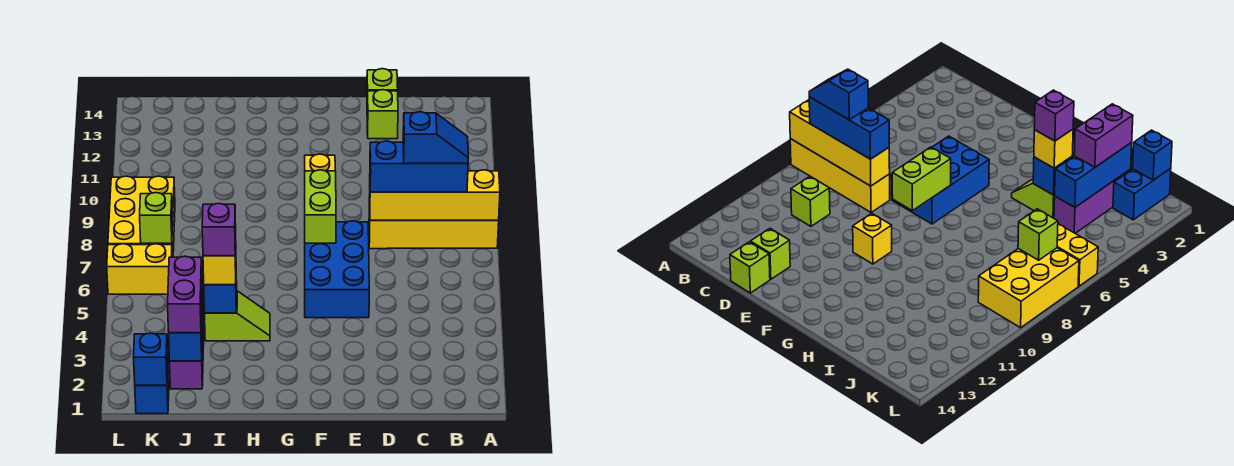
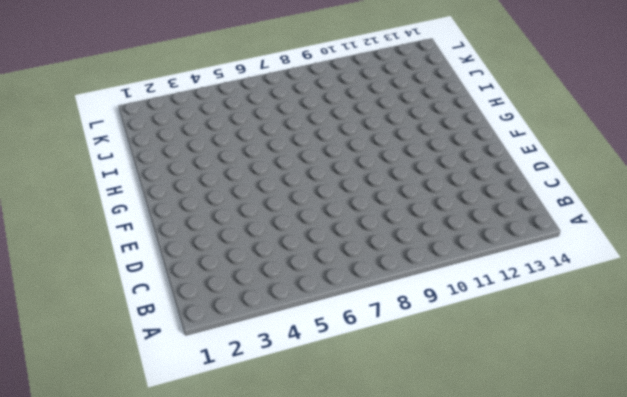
none -> yellow brick A8:D8 level 1
none -> lime brick C10 level 1
none -> lime brick D13 level 1

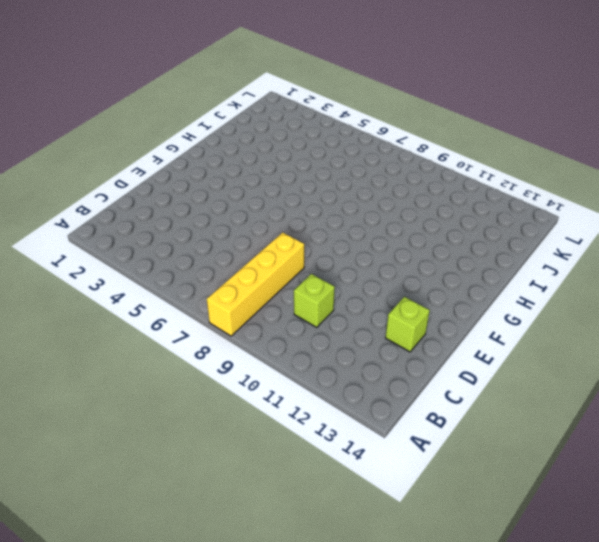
none -> lime brick D14 level 1
none -> blue brick E5:F7 level 1
none -> yellow brick F10 level 1

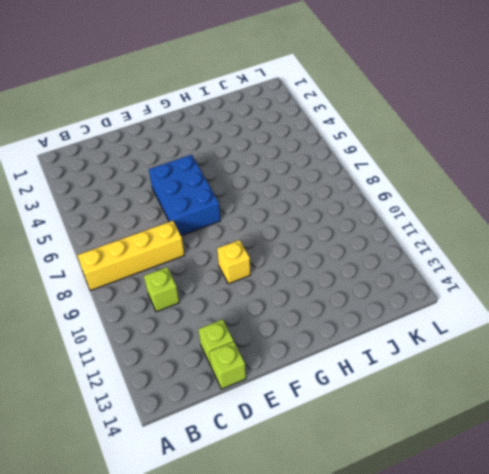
none -> lime slope H4:I4 level 1 top I
none -> purple brick J2:J4 level 1
none -> blue brick K1:K2 level 1

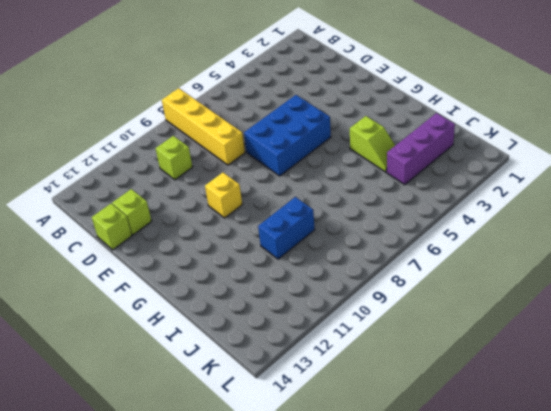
lime slope H4:I4 level 1 top H -> lime slope H4:I4 level 1 top I
blue brick I9:I10 level 1 -> blue brick K1:K2 level 1
none -> yellow brick K6:L6 level 1
none -> yellow brick K7:L9 level 1
none -> yellow brick A8:D8 level 2

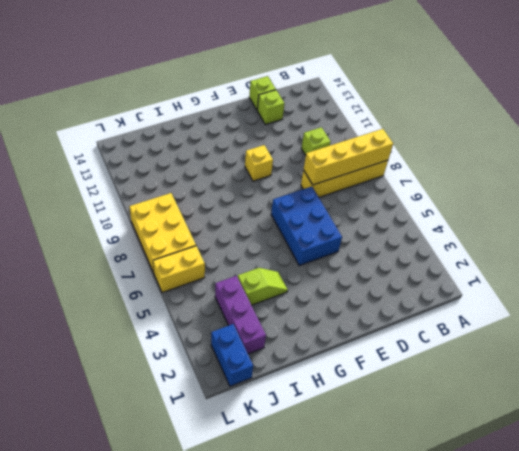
none -> lime brick F7:F8 level 2
none -> blue brick I4 level 2
none -> blue brick J2:J4 level 2

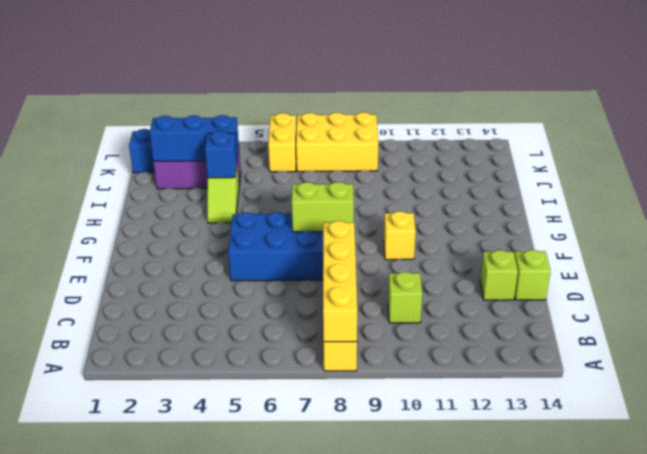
none -> blue brick K1 level 2
none -> lime brick K7 level 2
none -> blue brick B8:D8 level 3

